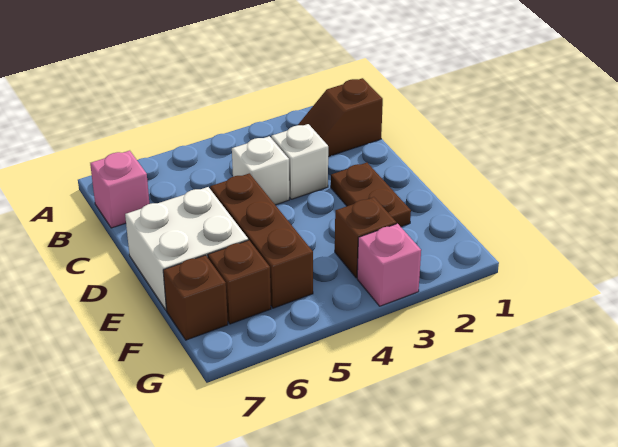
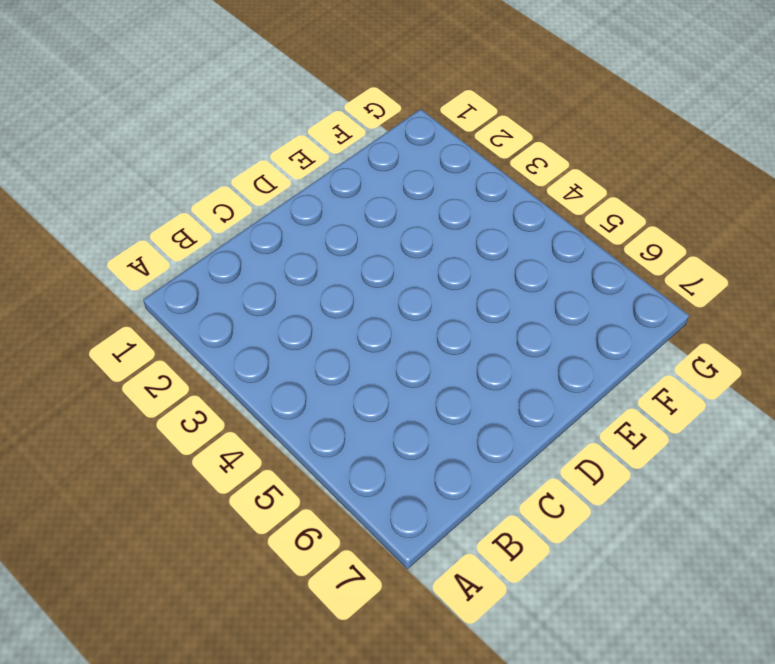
none -> brown slope B1:B2 level 1 top 1
none -> pink brick B7 level 1

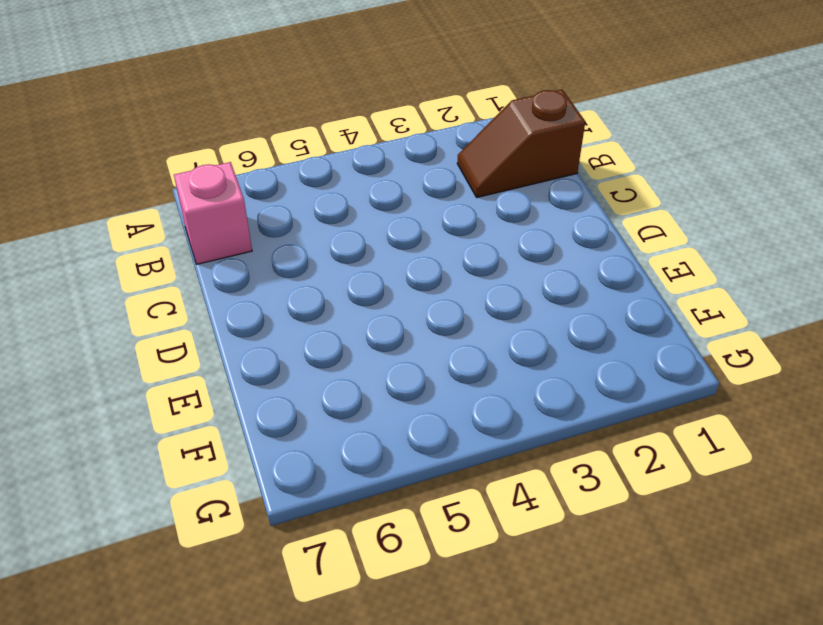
none -> white brick C3 level 1
none -> white brick C4 level 1

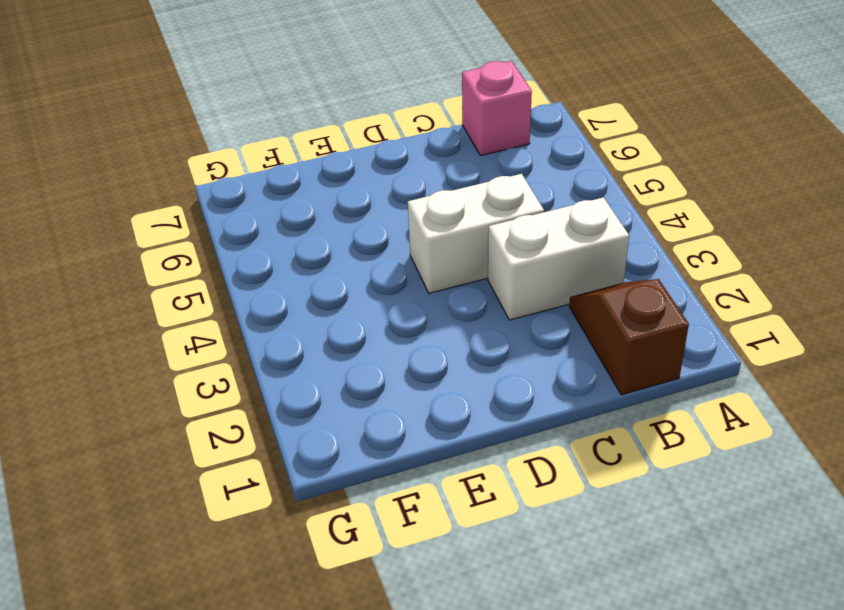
white brick B3:C3 level 1 -> white brick C3 level 1
white brick C4:D4 level 1 -> white brick C4 level 1
none -> brown plate D2:E2 level 1
none -> brown brick D5:F5 level 1

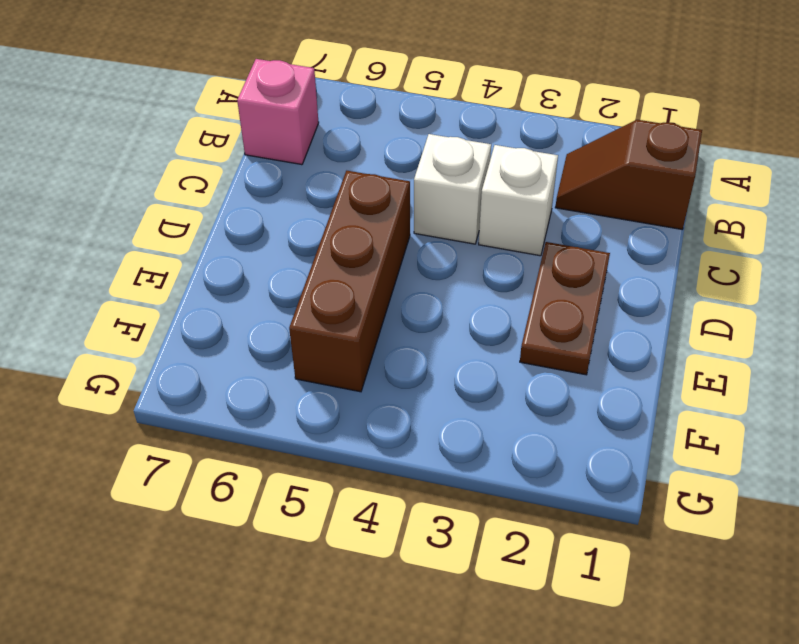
none -> white brick D6:E7 level 1
none -> brown brick F3 level 1

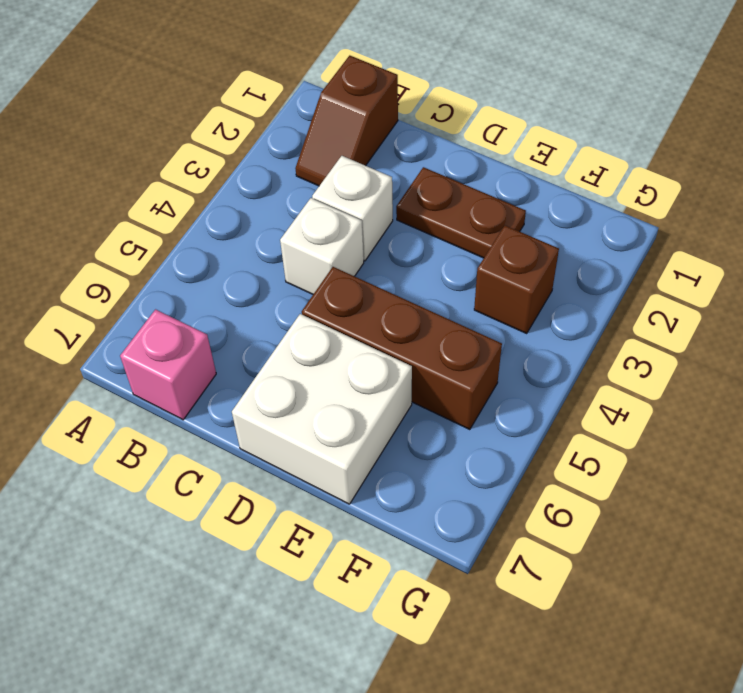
none -> brown brick F6 level 1
none -> brown brick F7 level 1

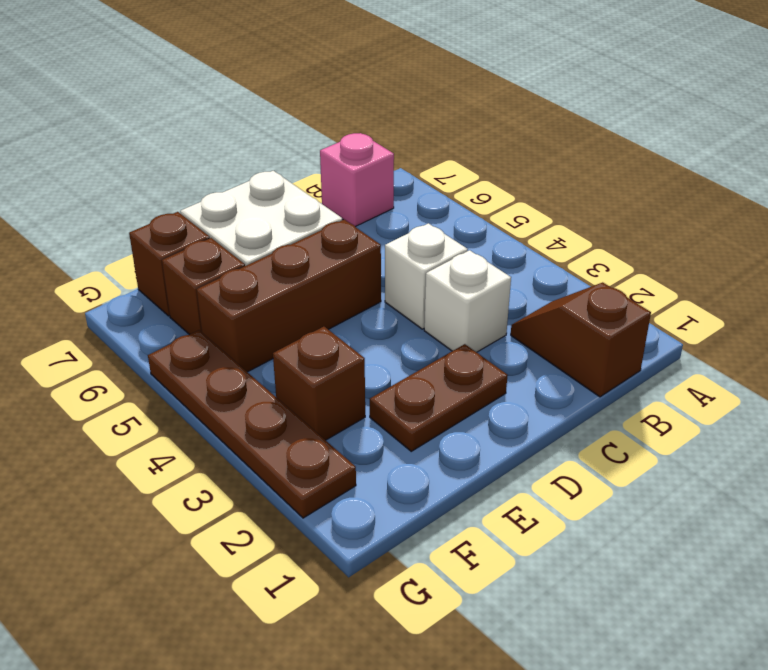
brown plate G2:G5 level 1 -> pink brick G3 level 1

